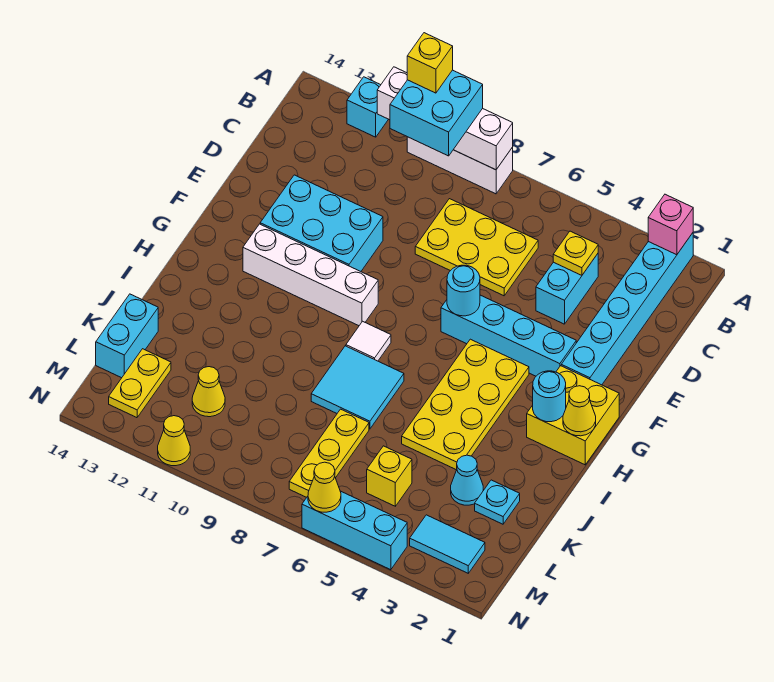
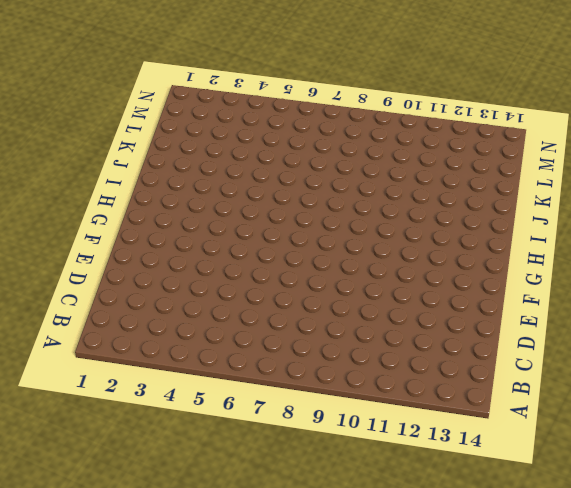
none -> cyan brick A2:F2 level 1
none -> white brick A8:A10 level 1
none -> cyan brick A12 level 1
none -> cyan brick C4:D4 level 1

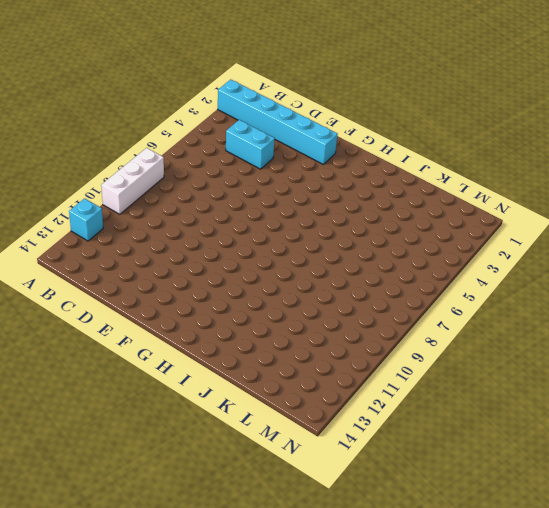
none -> yellow plate C6:D8 level 1
none -> cyan brick E10:F12 level 1
none -> cyan brick F3:F6 level 1
none -> yellow brick G1:H2 level 1

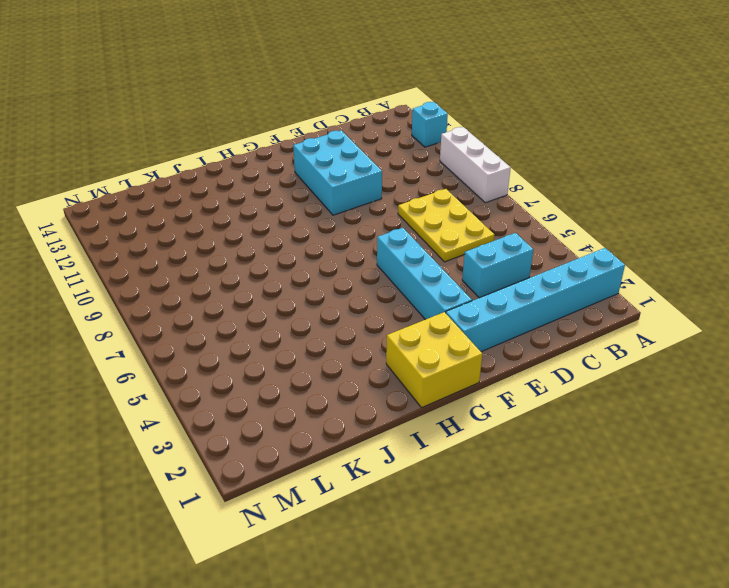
none -> yellow plate G4:J5 level 1
none -> white brick G9:G12 level 1
none -> white tile H8 level 1
none -> cyan tile I7:J8 level 1

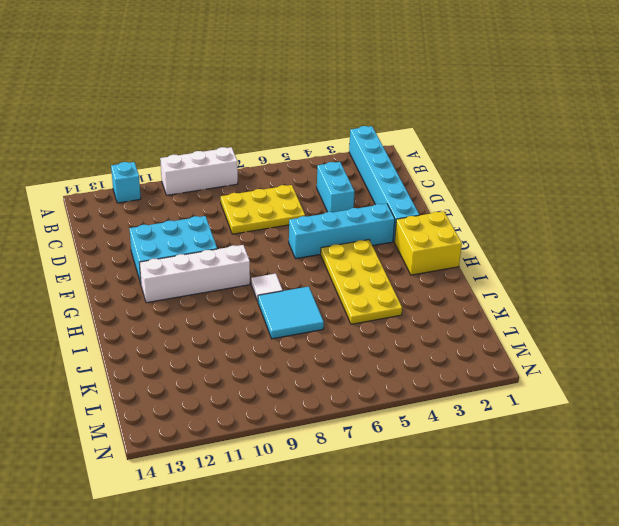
none -> cyan plate K2 level 1
none -> cyan cone K3 level 1
none -> yellow plate K7:M7 level 1
none -> cyan brick K14:L14 level 1

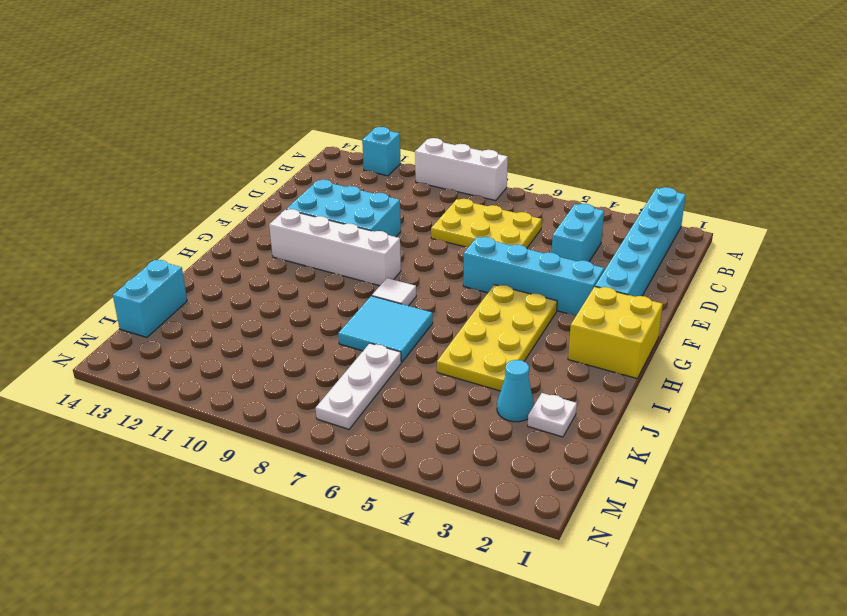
white plate K2 level 1 -> cyan plate K2 level 1
white plate K7:M7 level 1 -> yellow plate K7:M7 level 1
none -> yellow brick L5 level 1
none -> yellow cone L11 level 1
none -> yellow plate L13:M13 level 1
none -> cyan tile M2:M3 level 1

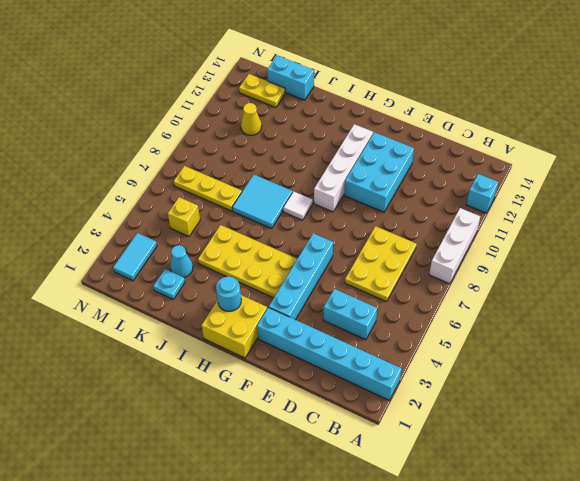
none -> cyan brick N4:N6 level 1
none -> yellow cone N11 level 1
none -> pink brick A2 level 2
none -> white brick A8:A11 level 2

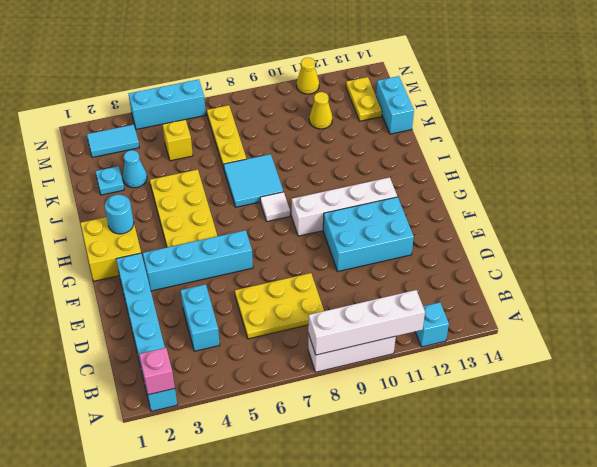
none -> yellow plate C4 level 2
none -> cyan round brick F6 level 2
none -> yellow cone H1 level 2
none -> yellow cone N6 level 2

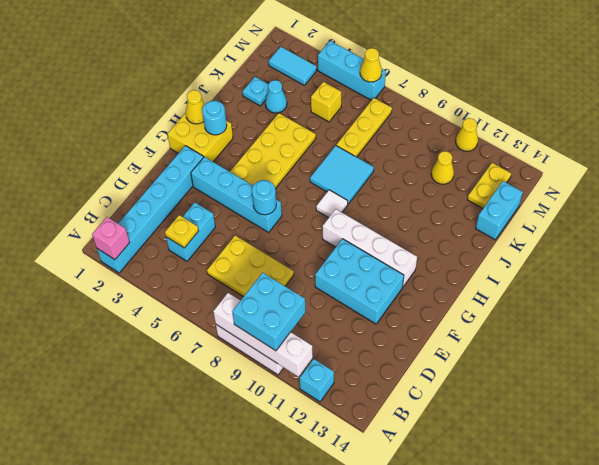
none -> yellow brick A10 level 4

